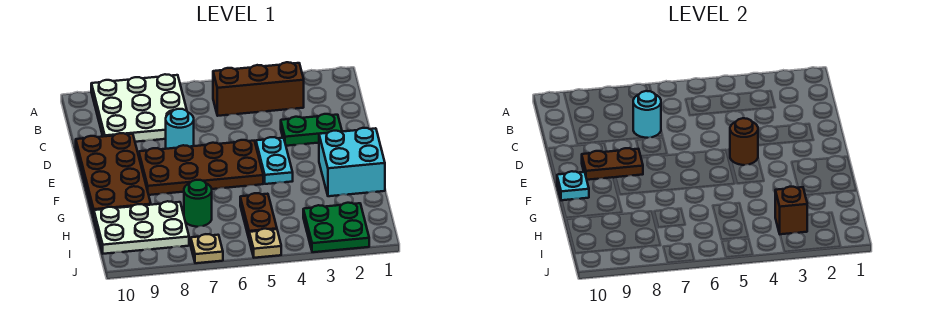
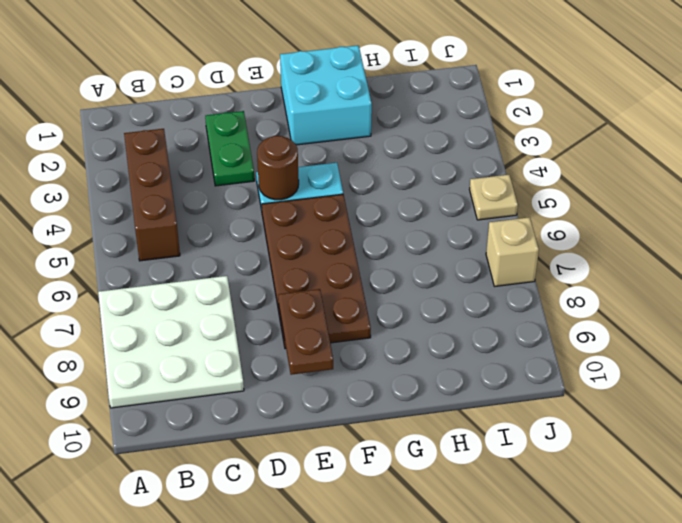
tan brick J7 level 1 -> tan plate J7 level 1
none -> cyan round brick D7 level 1
none -> brown plate D9:G10 level 1
none -> brown plate H5:I5 level 1

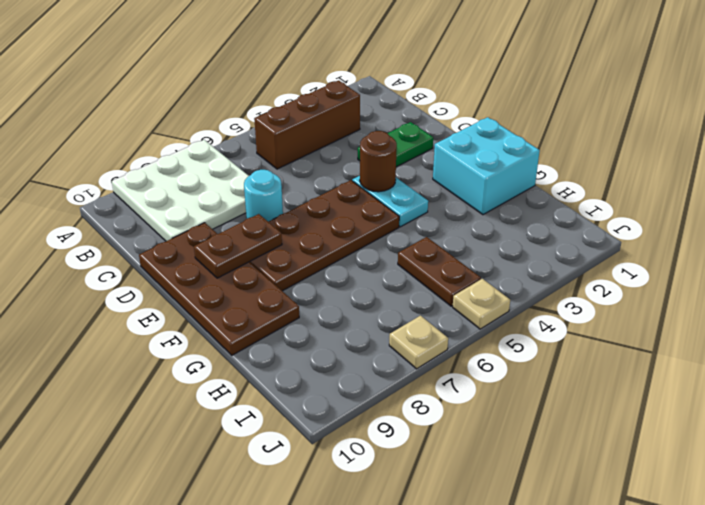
none -> green round brick H7 level 1
none -> white plate H8:I10 level 1
none -> green plate I2:J3 level 1

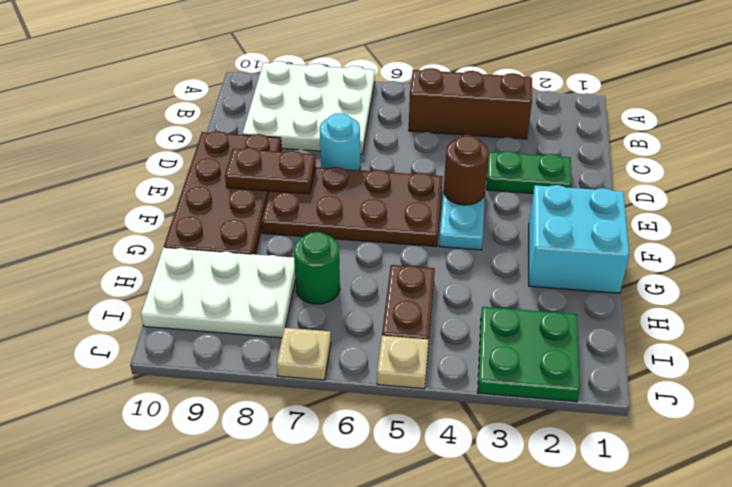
none -> cyan round brick C7 level 2
none -> cyan plate F10 level 2
none -> brown brick I3 level 2

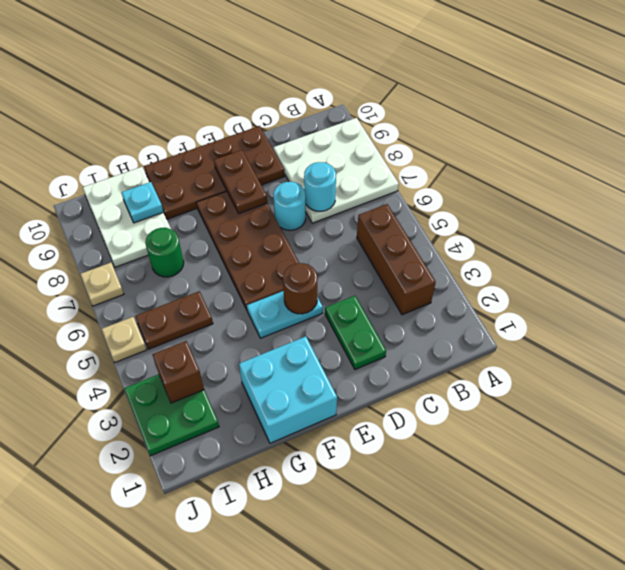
cyan plate H9 level 2 -> cyan plate F10 level 2

